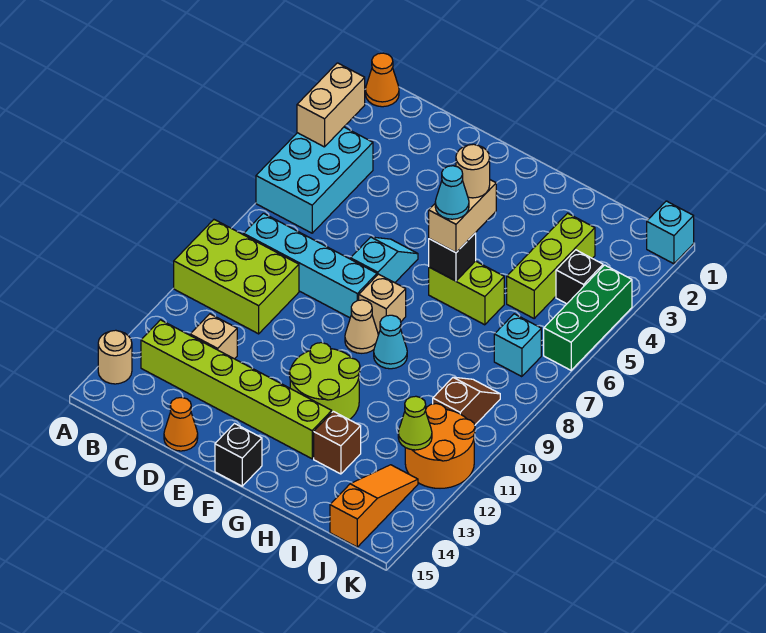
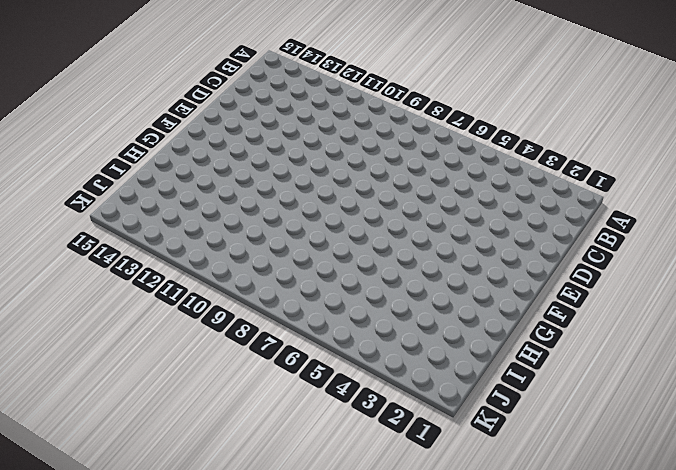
none -> orange cone A1 level 1
none -> cyan brick A4:B6 level 1
none -> lime brick A9:C10 level 1
none -> tan round brick A14 level 1

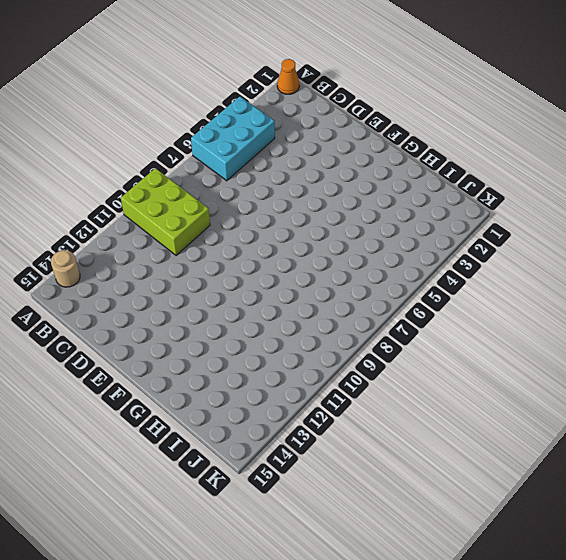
none -> cyan brick B8:E8 level 1
none -> lime brick B13:G13 level 1
none -> tan brick C12 level 1
none -> orange cone D15 level 1

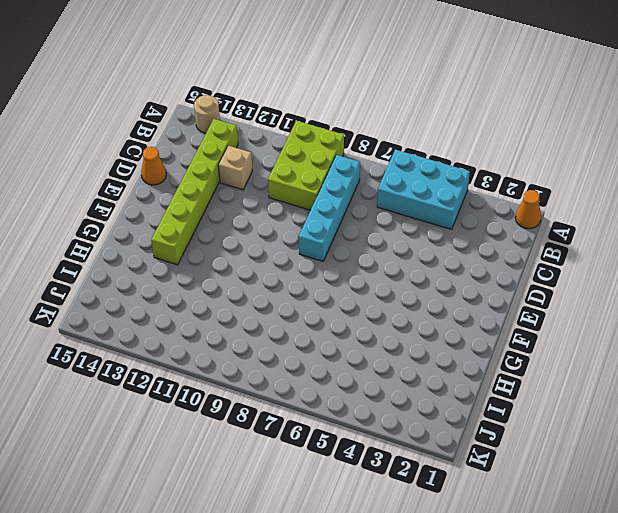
none -> cyan slope E6:E7 level 1 top 7
none -> tan brick F8 level 1
none -> tan cone F9 level 1
none -> lime round brick F11:G12 level 1

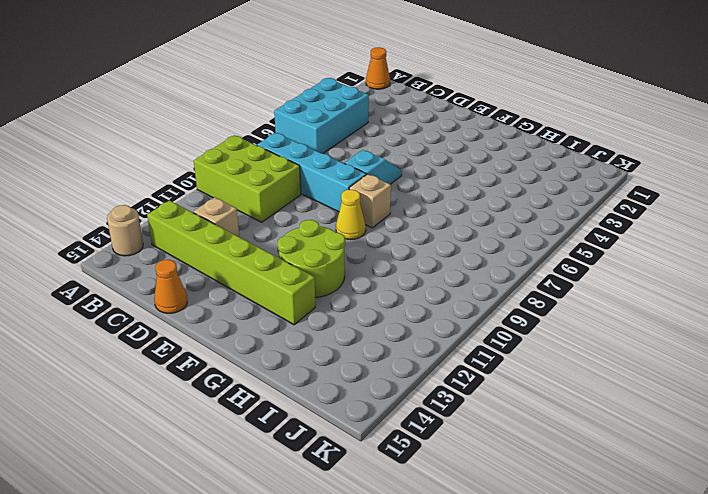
yellow cone F9 level 1 -> tan cone F9 level 1
none -> black brick F15 level 1
none -> lime brick G6:H6 level 1
none -> cyan cone G9 level 1
none -> brown brick H13 level 1

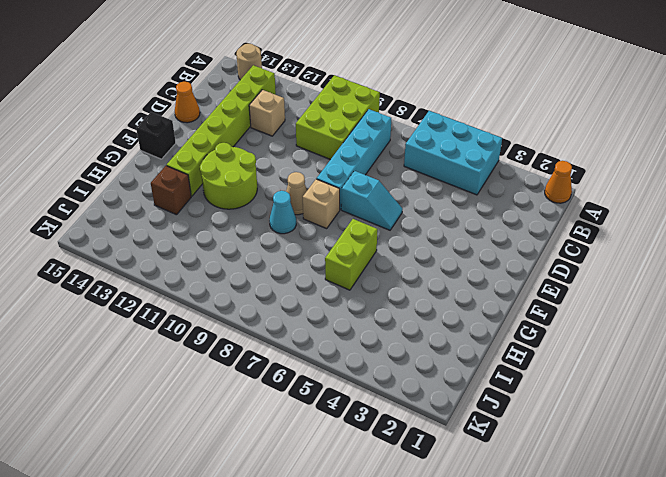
none -> lime brick I3:I5 level 1
none -> black brick J4 level 1
none -> cyan brick J7 level 1
none -> brown slope J9:J10 level 1 top 10

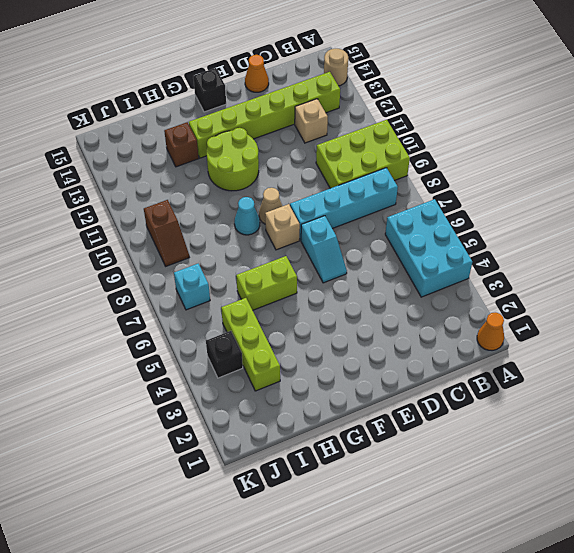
none -> orange round brick J11:K12 level 1
none -> orange slope J13:J15 level 1 top 15
none -> cyan brick K1 level 1
none -> green brick K4:K6 level 1

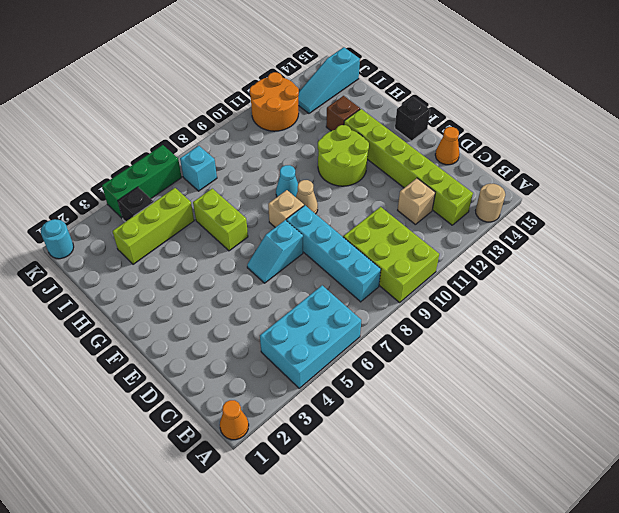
cyan slope J13:J15 level 1 top 15 -> orange slope J13:J15 level 1 top 15
cyan round brick K1 level 1 -> cyan brick K1 level 1
none -> brown slope J9:J10 level 1 top 10
none -> tan brick A3:A4 level 2
none -> black brick G6 level 2
none -> lime cone J12 level 2

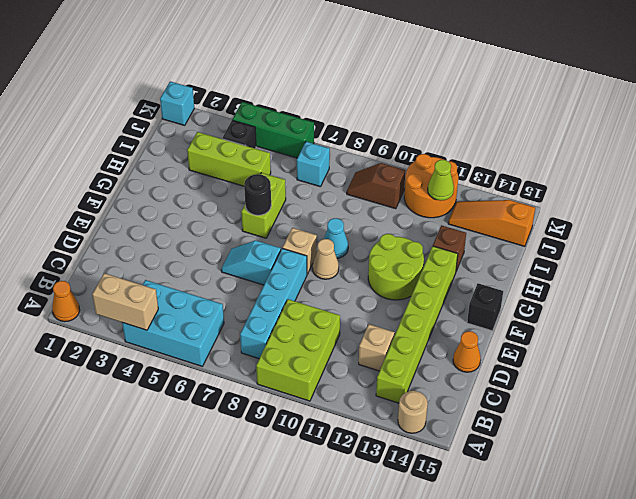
black round brick G6 level 2 -> black brick G6 level 2
none -> tan brick G5:G6 level 3
none -> tan round brick G5 level 4
none -> cyan cone G6 level 4

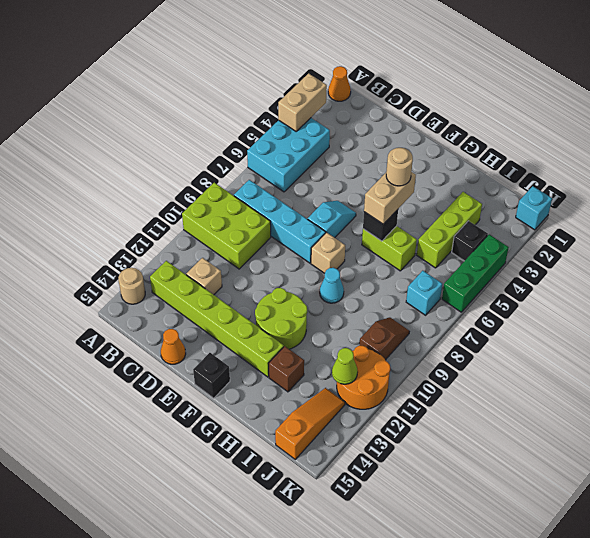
none -> tan cone F9 level 1
none -> cyan cone G6 level 4

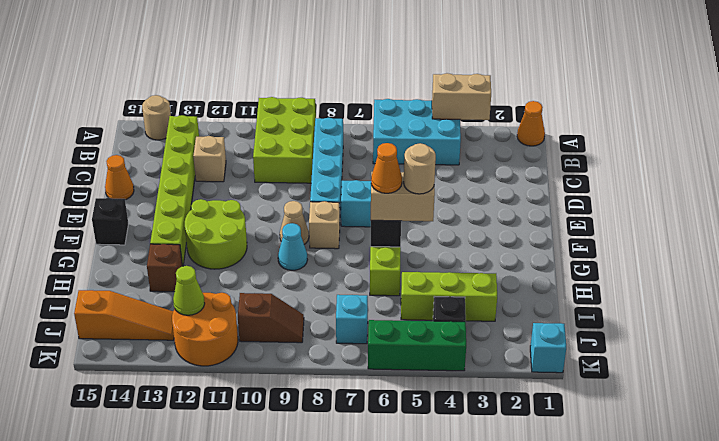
orange cone G6 level 4 -> cyan cone G6 level 4

